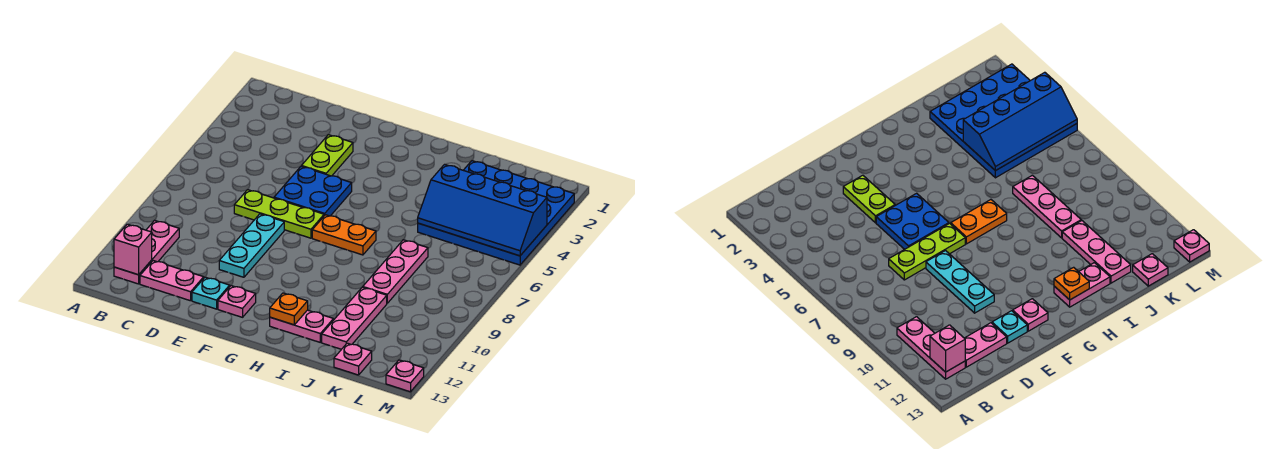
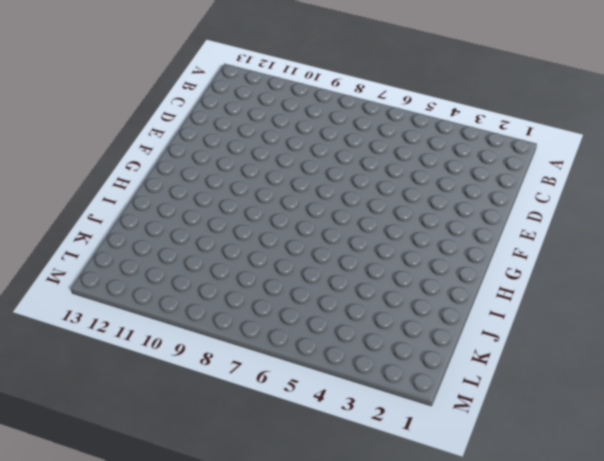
none -> pink plate B10:B12 level 1
none -> pink plate C12:D12 level 1
none -> lime plate D7:F7 level 1

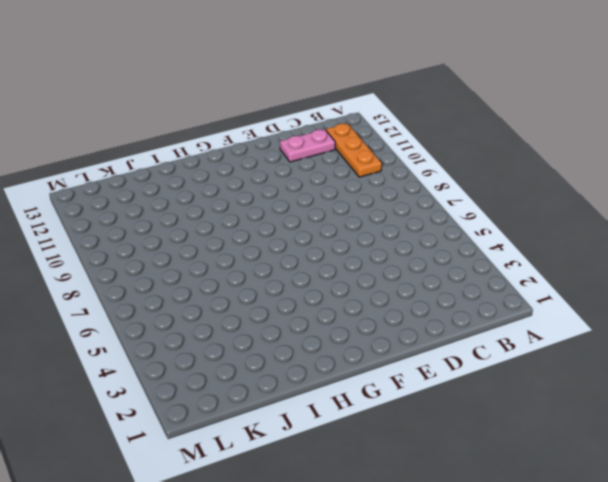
orange plate B10:B12 level 1 -> pink plate B10:B12 level 1
none -> lime plate D7:F7 level 1
none -> lime plate E3:E4 level 1
none -> blue plate E5:F6 level 1

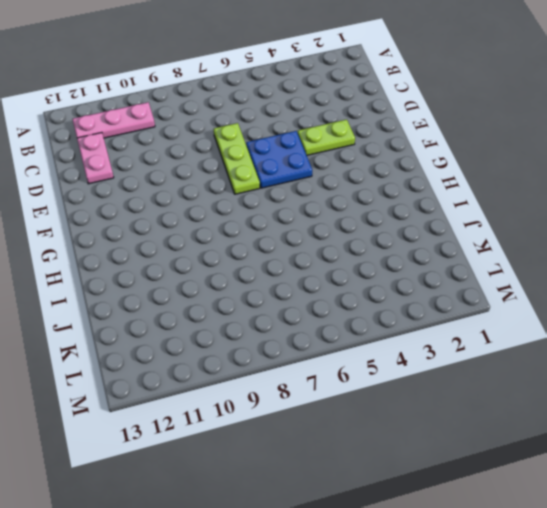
none -> cyan plate E8:E10 level 1
none -> cyan plate E12 level 1
none -> pink plate F12 level 1

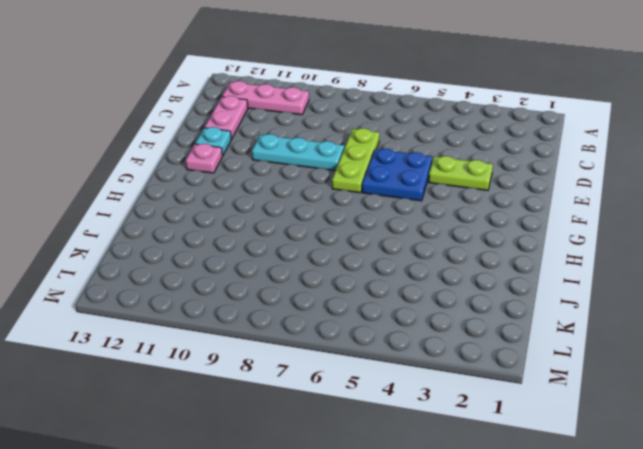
none -> orange plate G7:H7 level 1
none -> pink plate H12:I12 level 1
none -> blue plate J2:M5 level 1

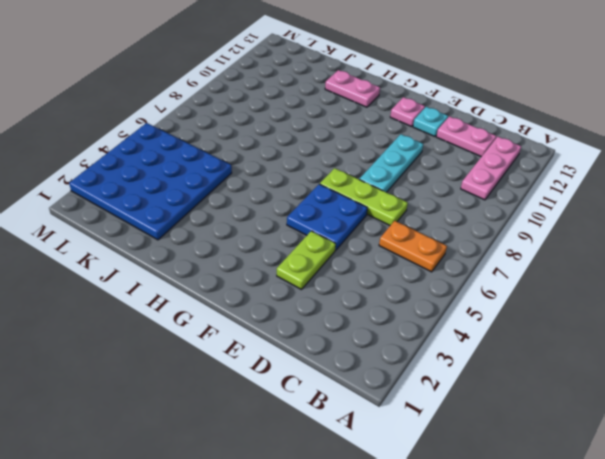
orange plate B6:C6 level 1 -> orange plate G7:H7 level 1
none -> pink plate J7:J9 level 1
none -> pink plate J10:J12 level 1
none -> pink plate K13 level 1

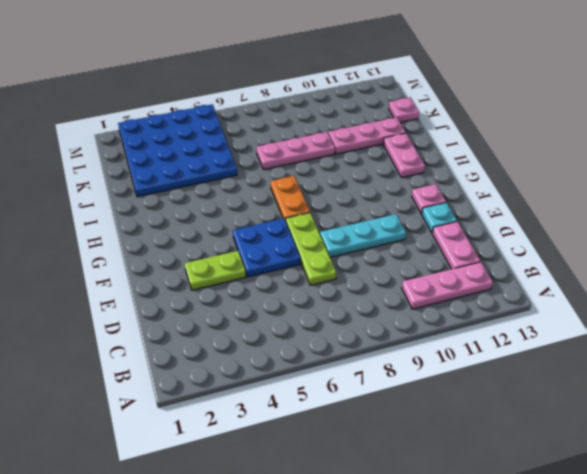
none -> pink plate M13 level 1
none -> pink brick B12 level 2
none -> orange plate H12 level 2

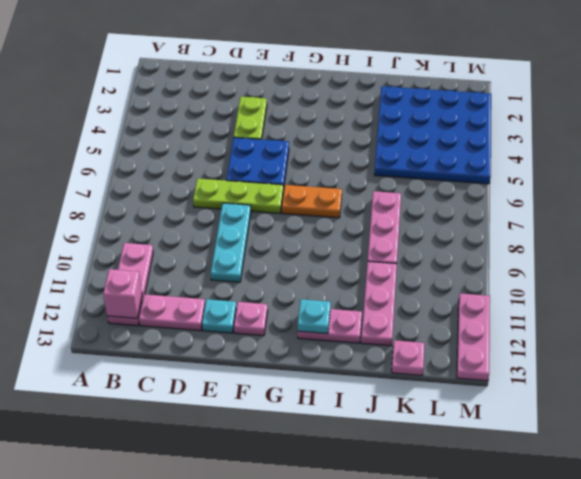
cyan plate H12 level 2 -> orange plate H12 level 2
pink plate M11:M13 level 1 -> pink plate M13 level 1
none -> blue slope J4:M5 level 2 top 4

